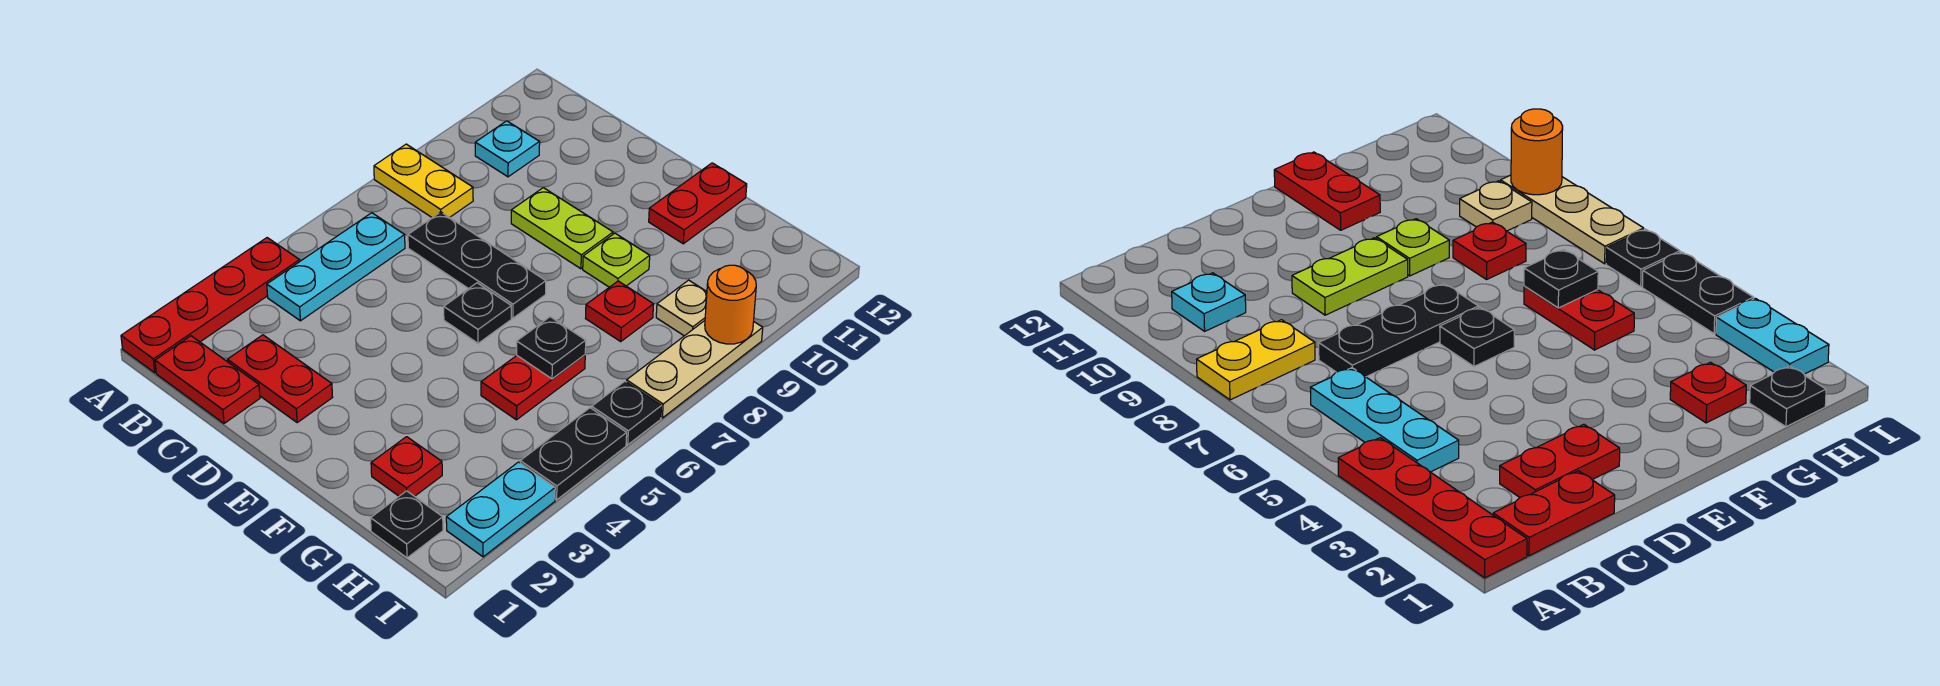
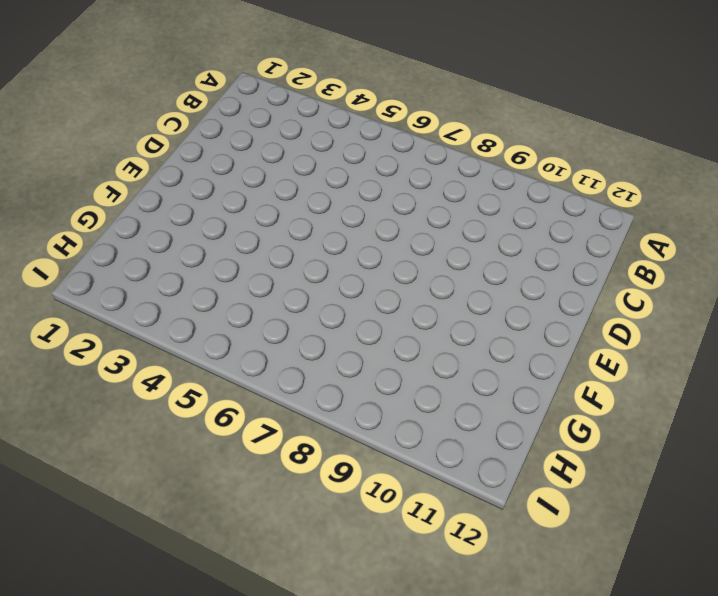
none -> red plate A1:A4 level 1
none -> yellow plate A8:B8 level 1
none -> red plate B1:C1 level 1

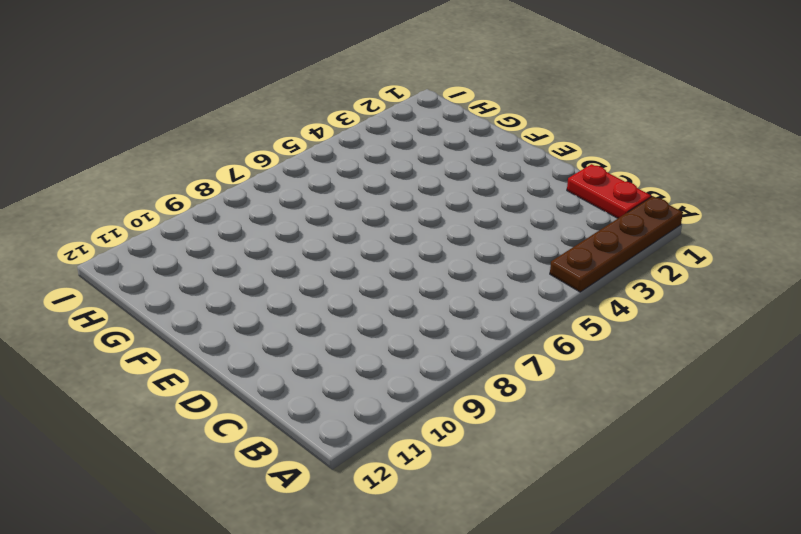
brown plate A1:A4 level 1 -> red plate A1:A4 level 1
none -> yellow plate A8:B8 level 1
none -> cyan plate B4:B6 level 1
none -> cyan plate B10 level 1

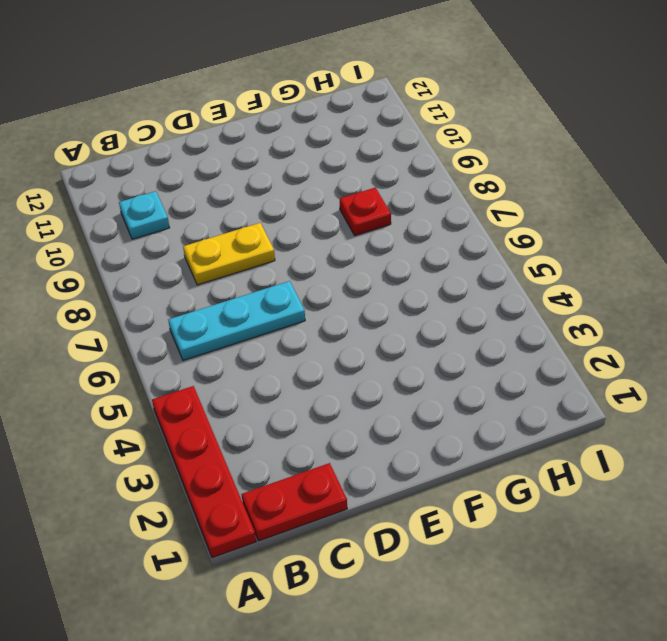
cyan plate B6:D6 level 1 -> cyan plate B4:B6 level 1
yellow plate C8:D8 level 1 -> yellow plate A8:B8 level 1
none -> red plate C2:D2 level 1
none -> black plate C7:E7 level 1
none -> lime plate D9:E9 level 1

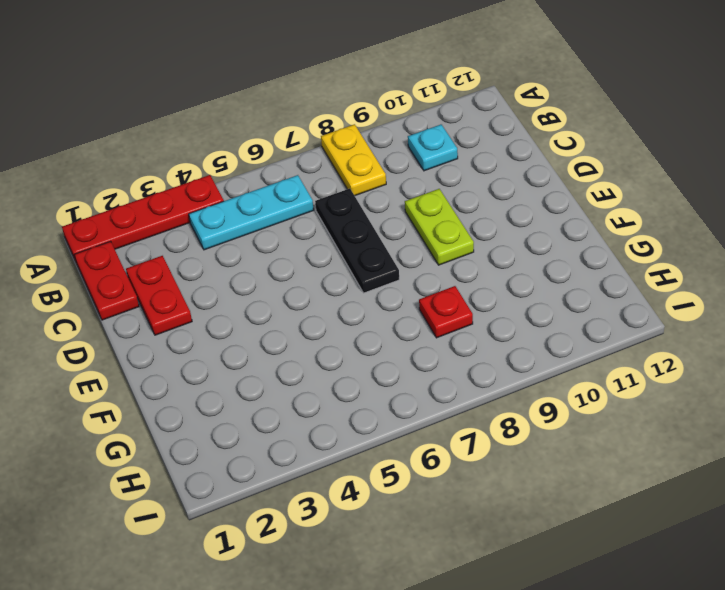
none -> black plate E6 level 1
none -> lime plate F9 level 1
none -> red plate F11:F12 level 1

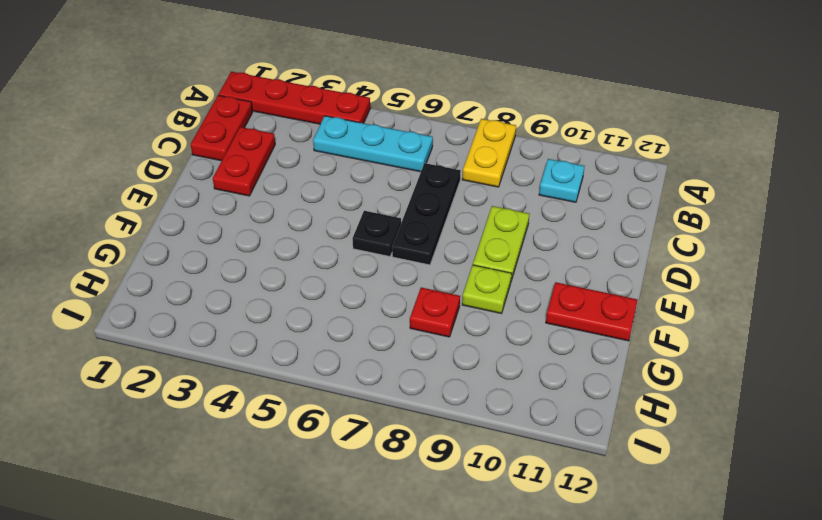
none -> red plate G2 level 1
none -> red plate G5:G6 level 1
none -> black plate H1 level 1

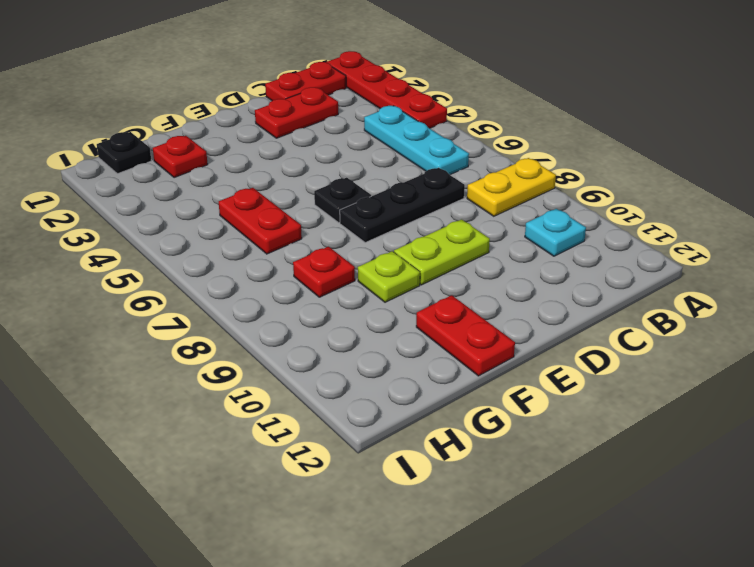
none -> tan plate H9 level 1
none -> cyan plate I2:I3 level 1
none -> black plate I4:I5 level 1

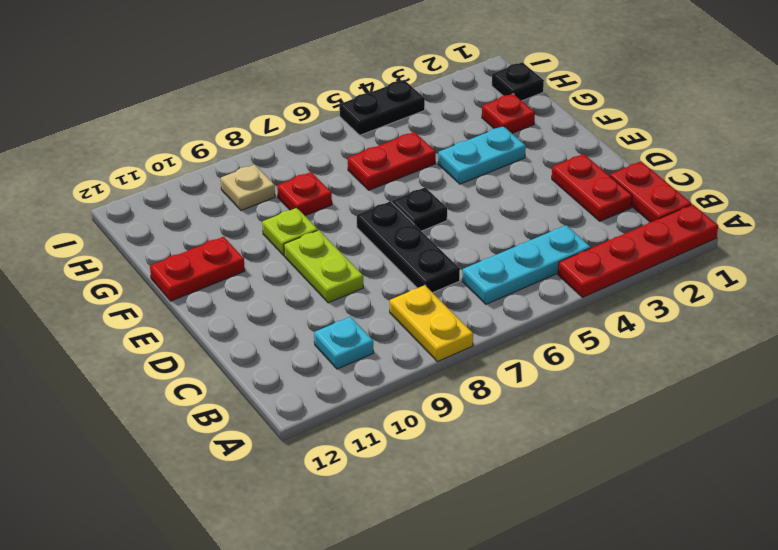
cyan plate F3:F4 level 1 -> cyan plate I2:I3 level 1
none -> black plate I6 level 1
none -> tan plate I7:I9 level 1
none -> black plate G6 level 2

